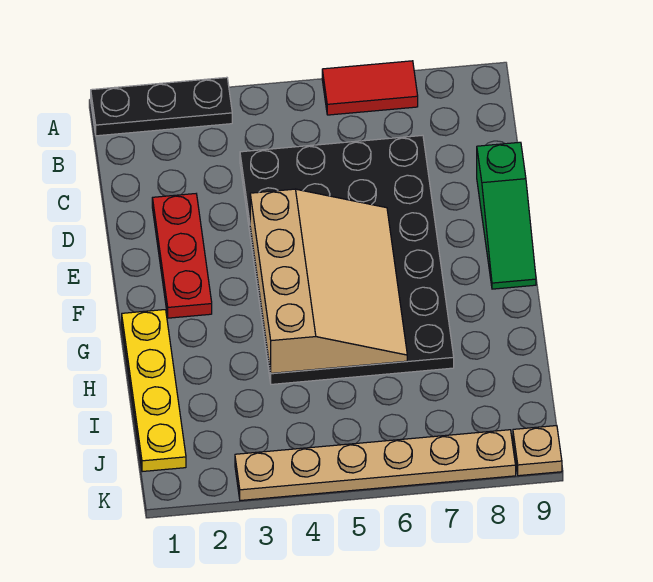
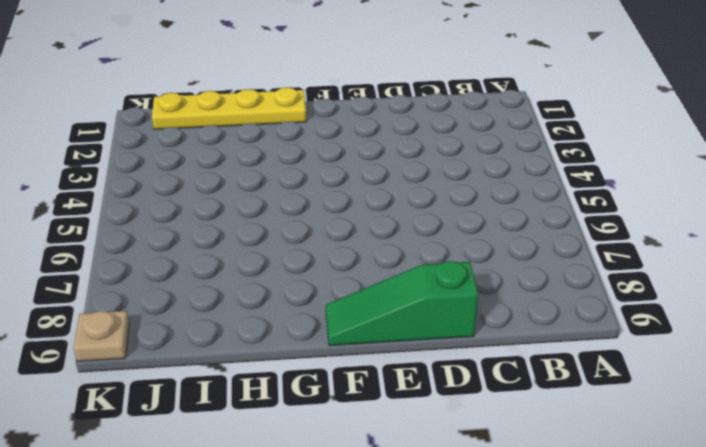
none -> black plate A1:A3 level 1
none -> red tile A6:A7 level 1

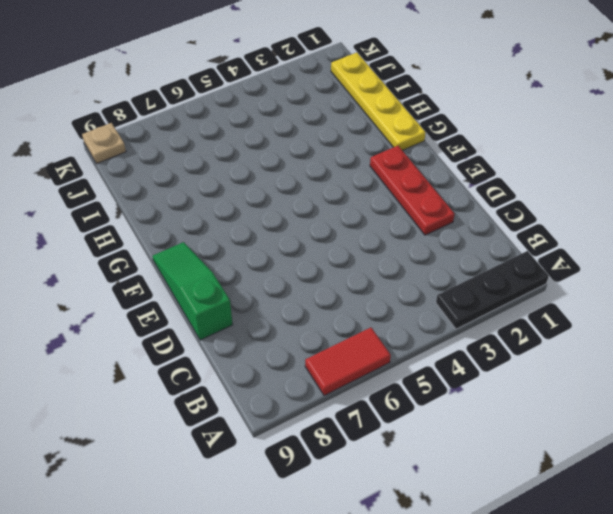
none -> black plate C4:H7 level 1
none -> tan plate K3:K8 level 1

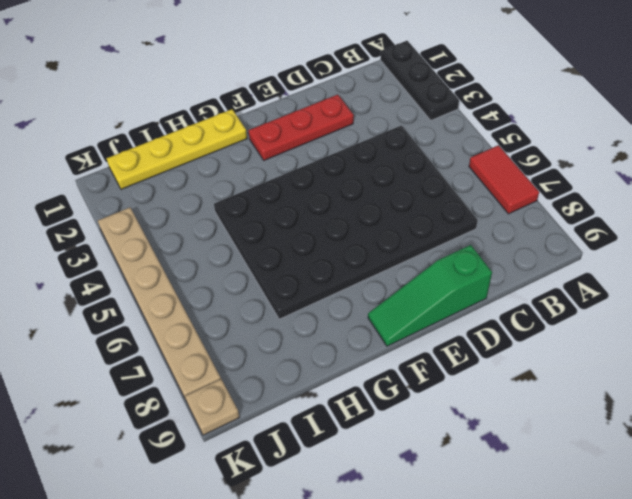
none -> tan slope E4:H6 level 2 top 4

